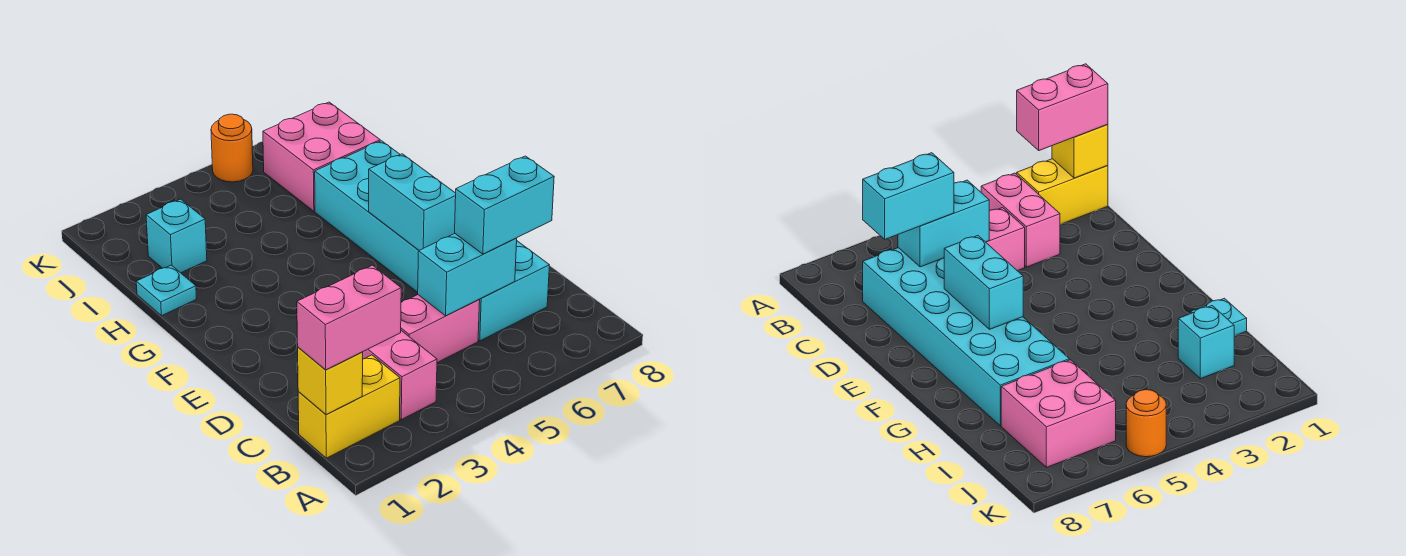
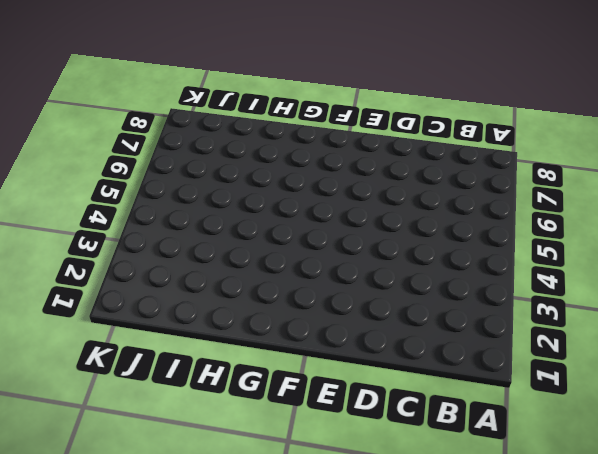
none -> yellow brick B1:B2 level 1
none -> pink brick B3:C3 level 1
none -> pink brick C4:C5 level 1

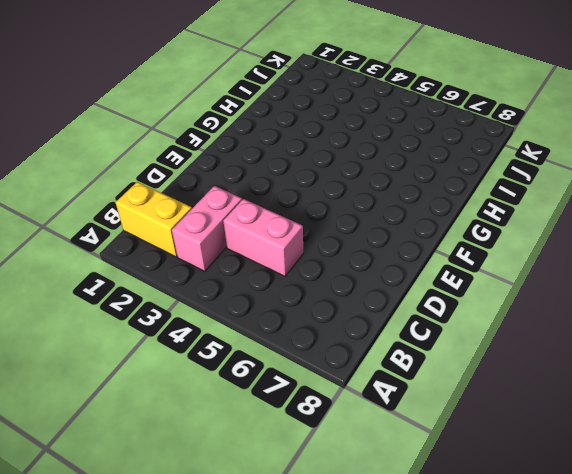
none -> cyan brick C6:H7 level 1
none -> cyan plate H1 level 1
none -> cyan brick I2 level 1

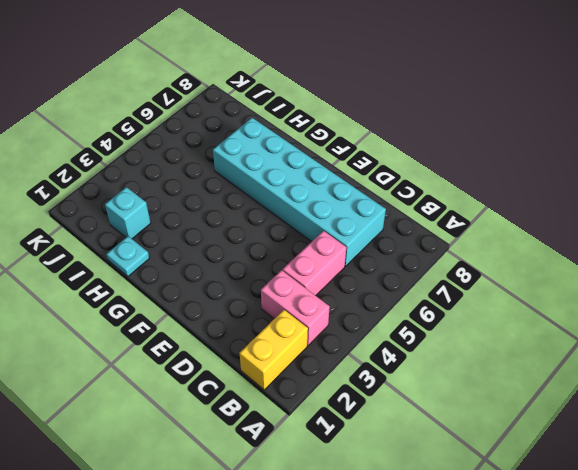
none -> pink brick I6:J7 level 1
none -> orange round brick K5 level 1
none -> yellow brick B1 level 2

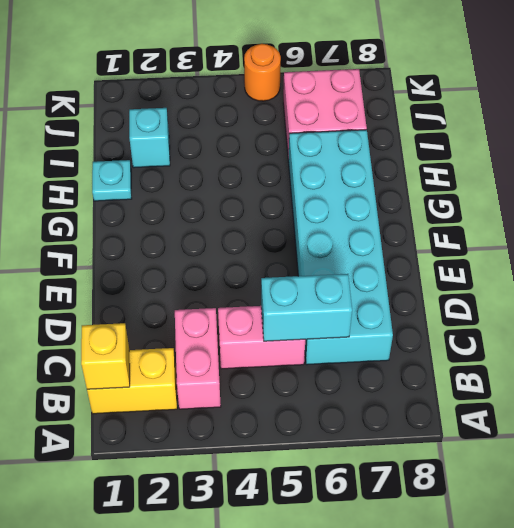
none -> cyan brick E6:F6 level 2
none -> pink brick B1:B2 level 3
none -> cyan brick C6:C7 level 3

